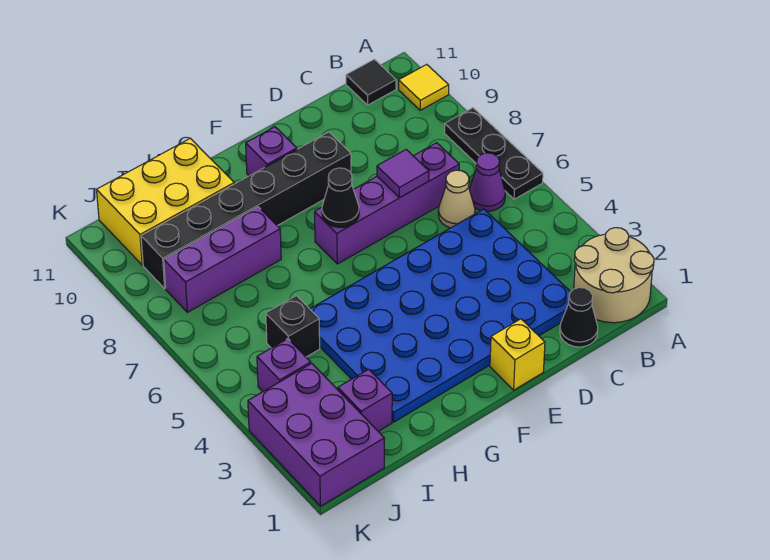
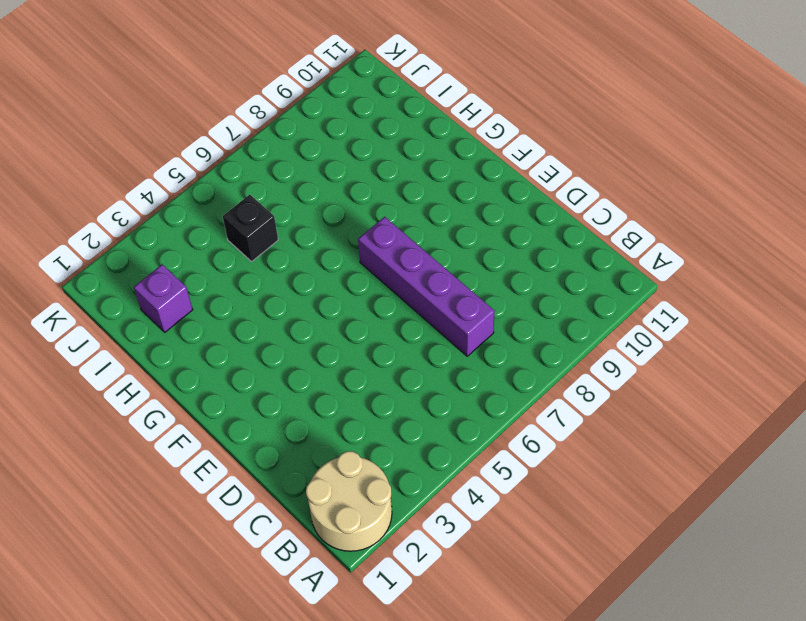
none -> black plate A6:A8 level 1
none -> yellow tile A10 level 1
none -> purple cone B6 level 1

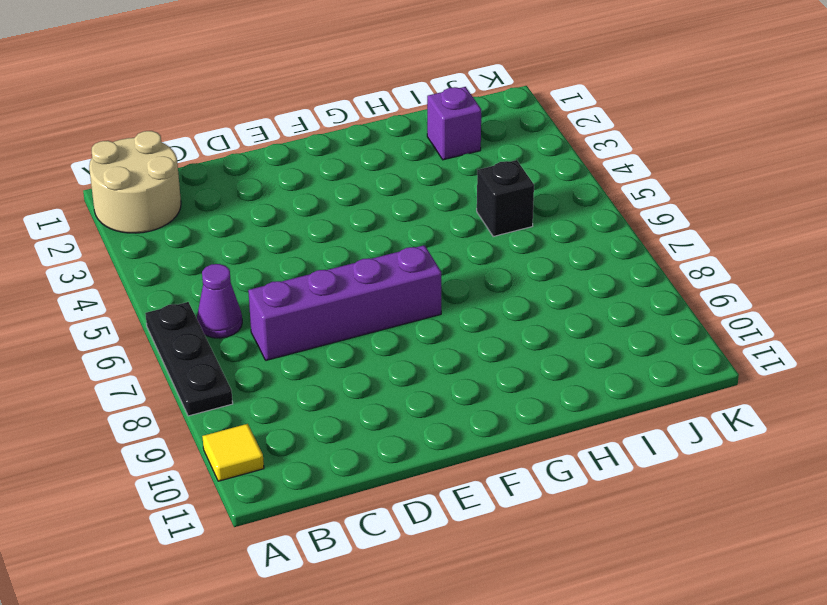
none -> black tile B11 level 1
none -> black cone C1 level 1
none -> blue plate C2:H5 level 1

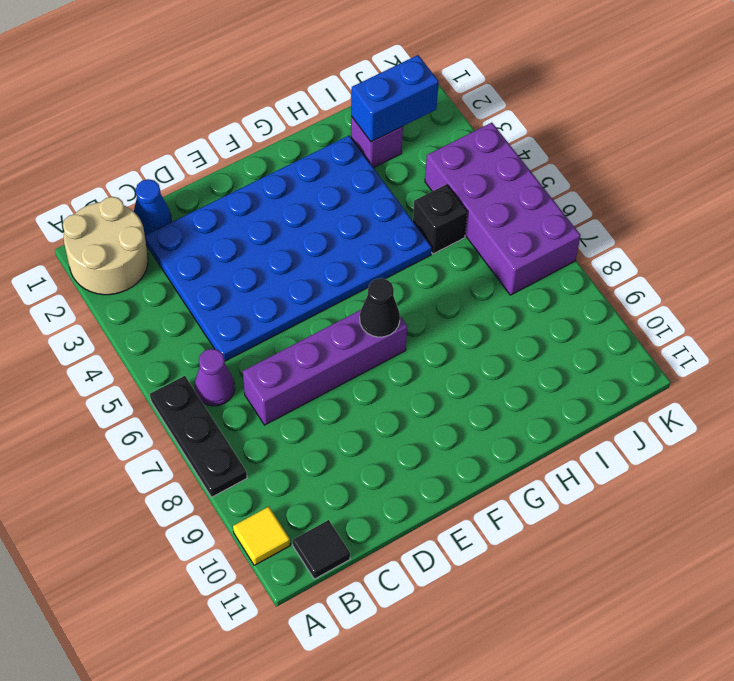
blue cone C1 level 1 -> black cone C1 level 1
blue brick I2:J2 level 2 -> none
purple brick J4:K7 level 1 -> purple brick J4 level 1
none -> tan cone C6 level 1
none -> yellow brick E1 level 1
none -> black brick E9:J9 level 1

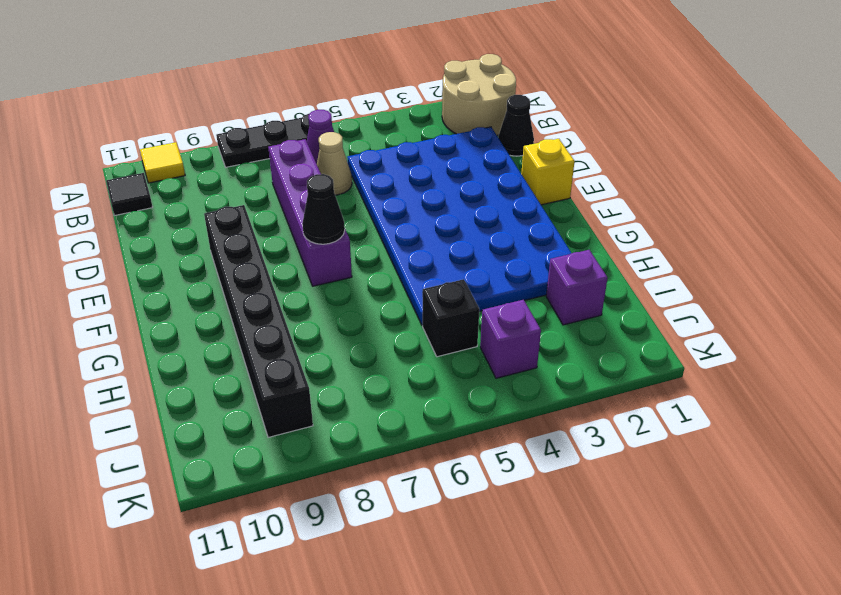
none -> purple brick F10 level 1
none -> purple brick H8:J8 level 1
none -> yellow brick H10:J11 level 1

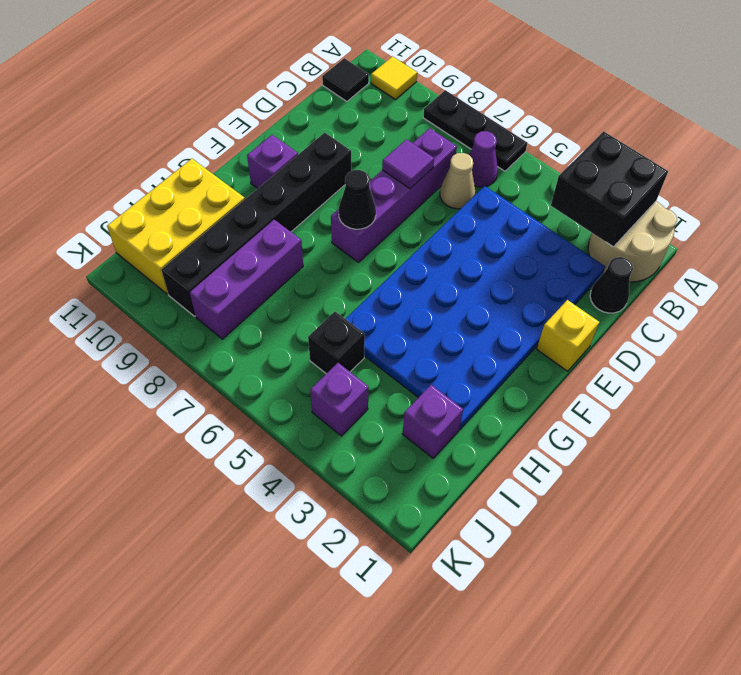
black brick A2:B3 level 2 -> none
none -> purple brick J1:K3 level 1

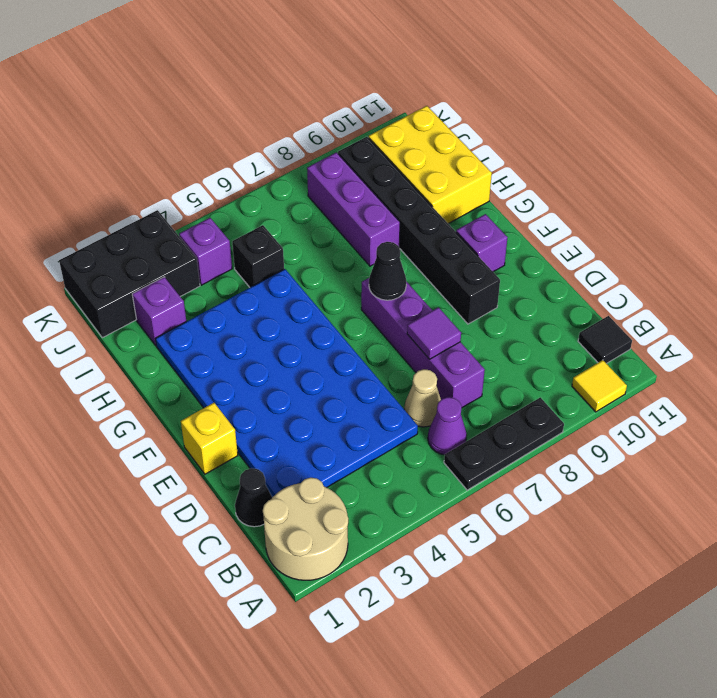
black brick J1:K3 level 1 -> purple brick J1:K3 level 1

